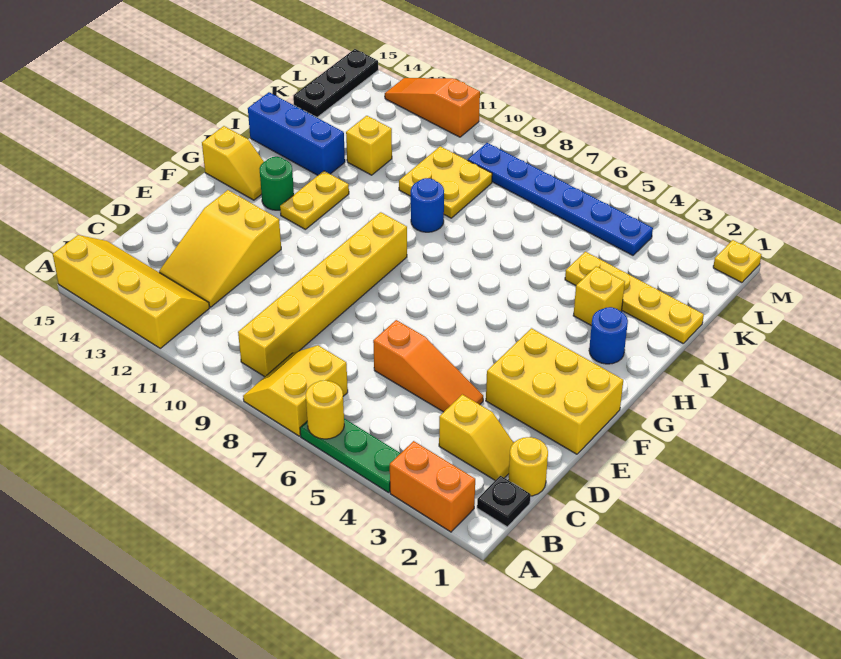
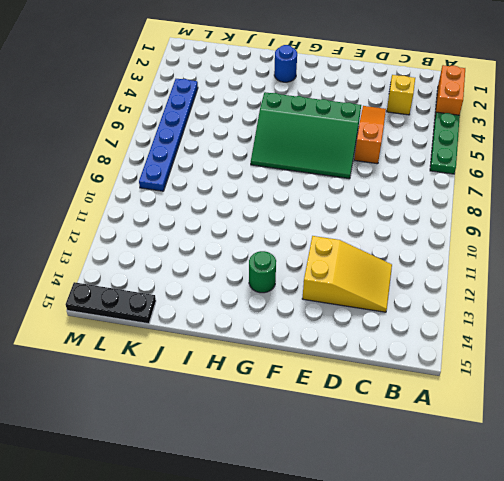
green slope E5:H7 level 1 top 5 -> none
none -> yellow slope A7:B8 level 1 top 7
none -> yellow slope A12:B15 level 1 top A
none -> black plate B1 level 1

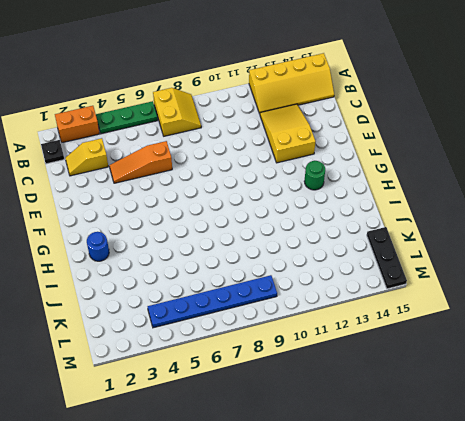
none -> yellow brick B9:G9 level 1
none -> yellow round brick C1 level 1
none -> yellow brick E1:F3 level 1

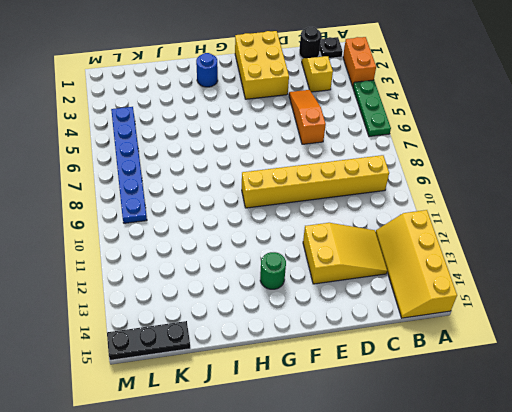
black round brick C1 level 1 -> yellow round brick C1 level 1
none -> yellow slope A7:B8 level 1 top 7
none -> yellow plate G12:H12 level 1
none -> yellow slope G14:G15 level 1 top 15

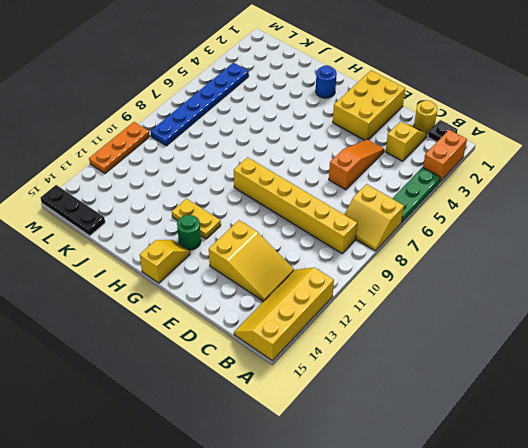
orange plate M10:M12 level 1 -> orange slope M11:M13 level 1 top 11
none -> yellow brick I3 level 1
none -> blue round brick I9 level 1
none -> blue brick I13:I15 level 1

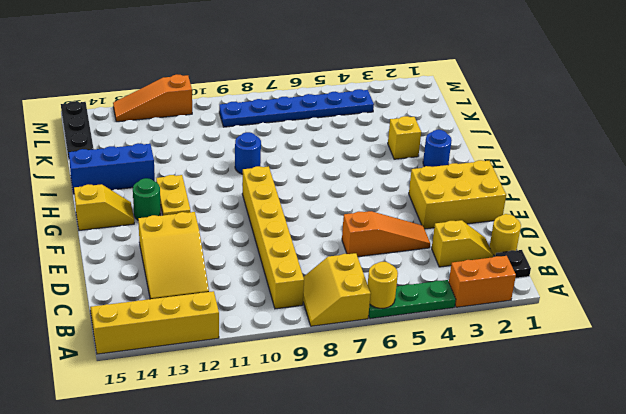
none -> yellow plate J1:J4 level 1
none -> yellow plate J9:K10 level 1
none -> yellow brick J12 level 1

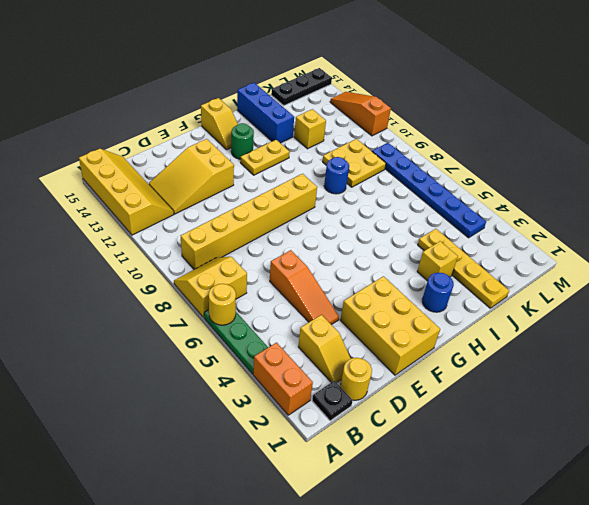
none -> yellow plate M1 level 1

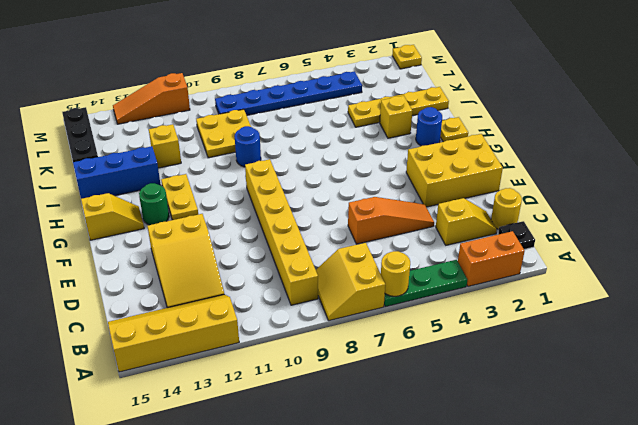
yellow plate H1 level 1 -> none

